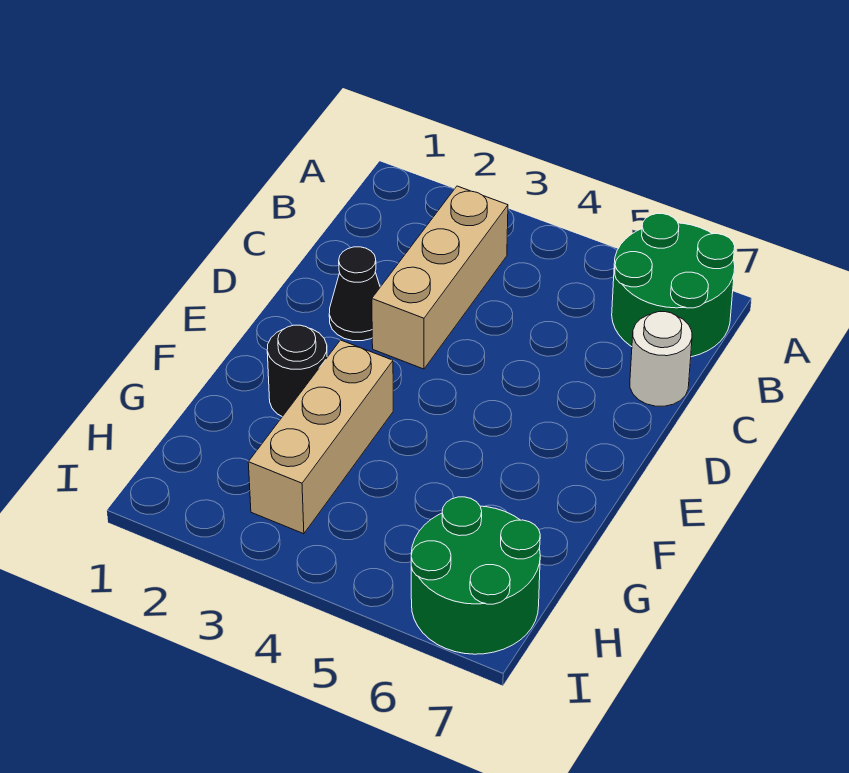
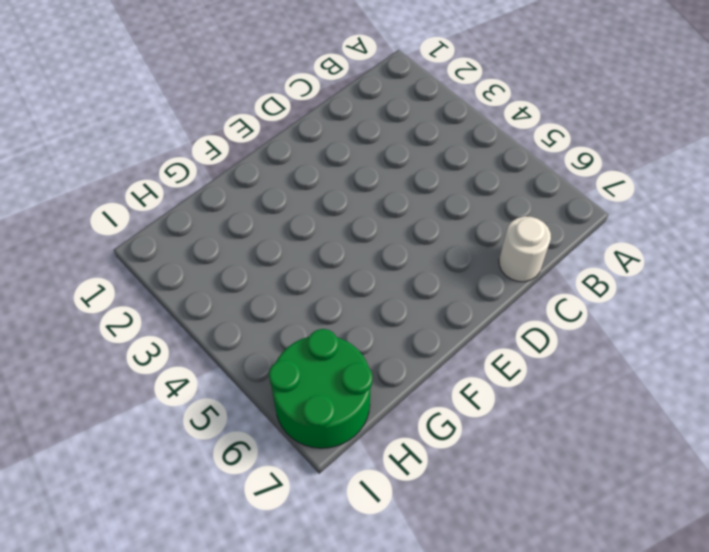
none -> green round brick A6:B7 level 1
none -> tan brick B3:D3 level 1

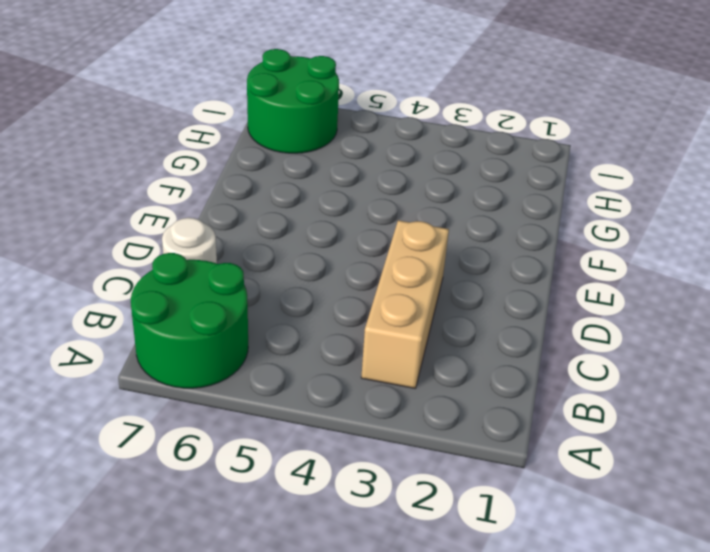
none -> black cone D2 level 1
none -> black round brick F2 level 1

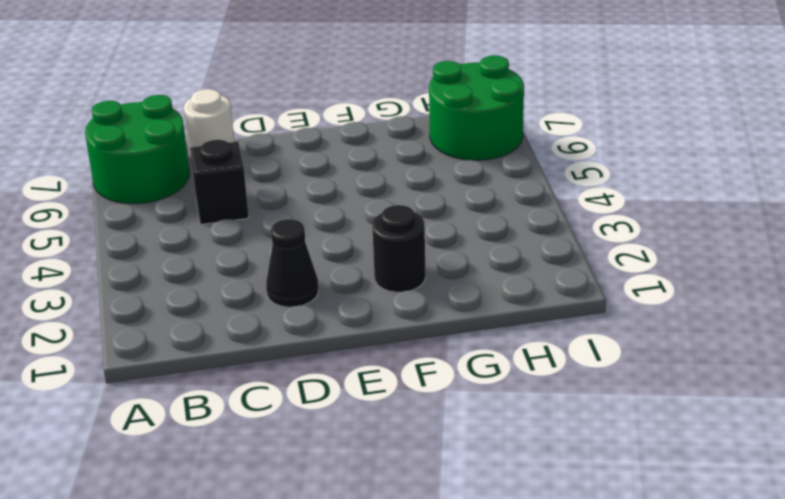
black brick C5 level 1 -> none
none -> tan brick B3:D3 level 1
none -> tan brick F3:H3 level 1

